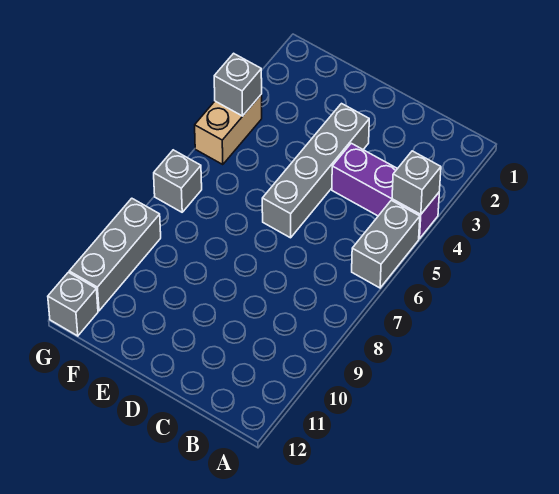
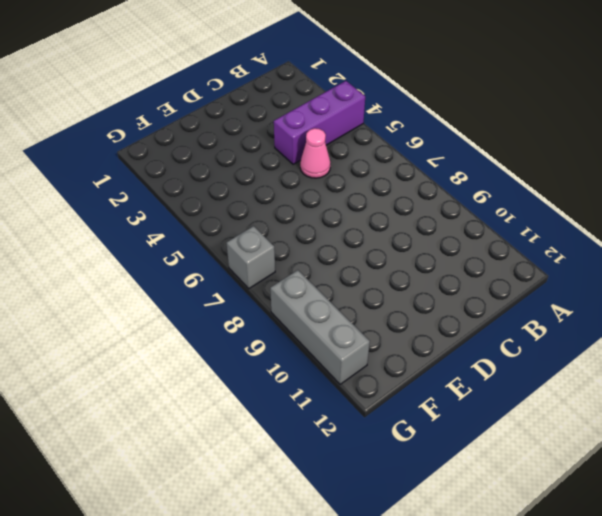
pink cone C5 level 1 -> none
none -> grey brick A5:A6 level 1
none -> grey brick D3:D6 level 1

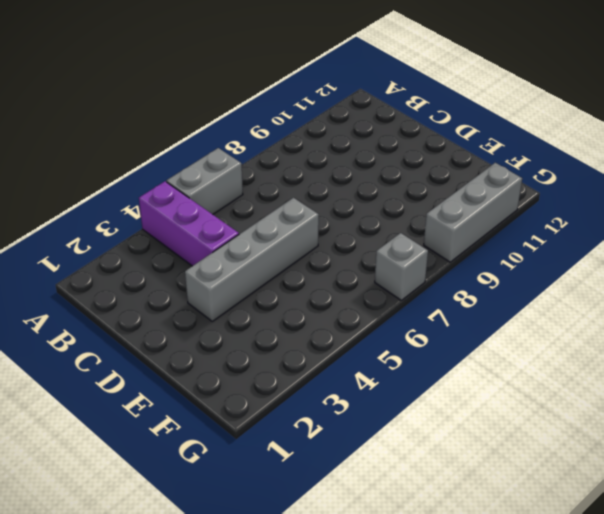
none -> tan brick G4:G5 level 1
none -> grey brick G12 level 1

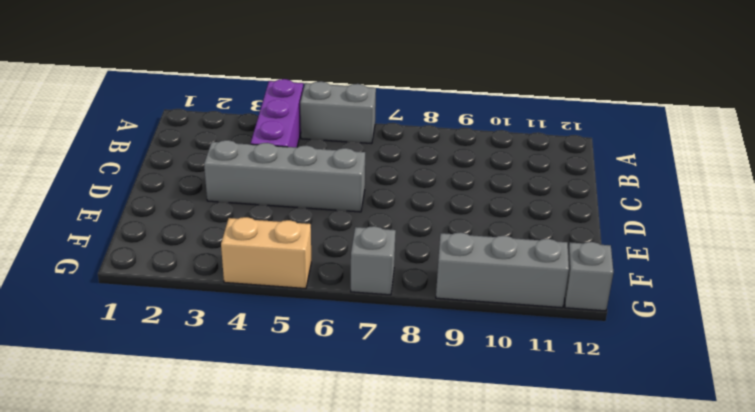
none -> grey brick A4 level 2
none -> grey brick G4 level 2

